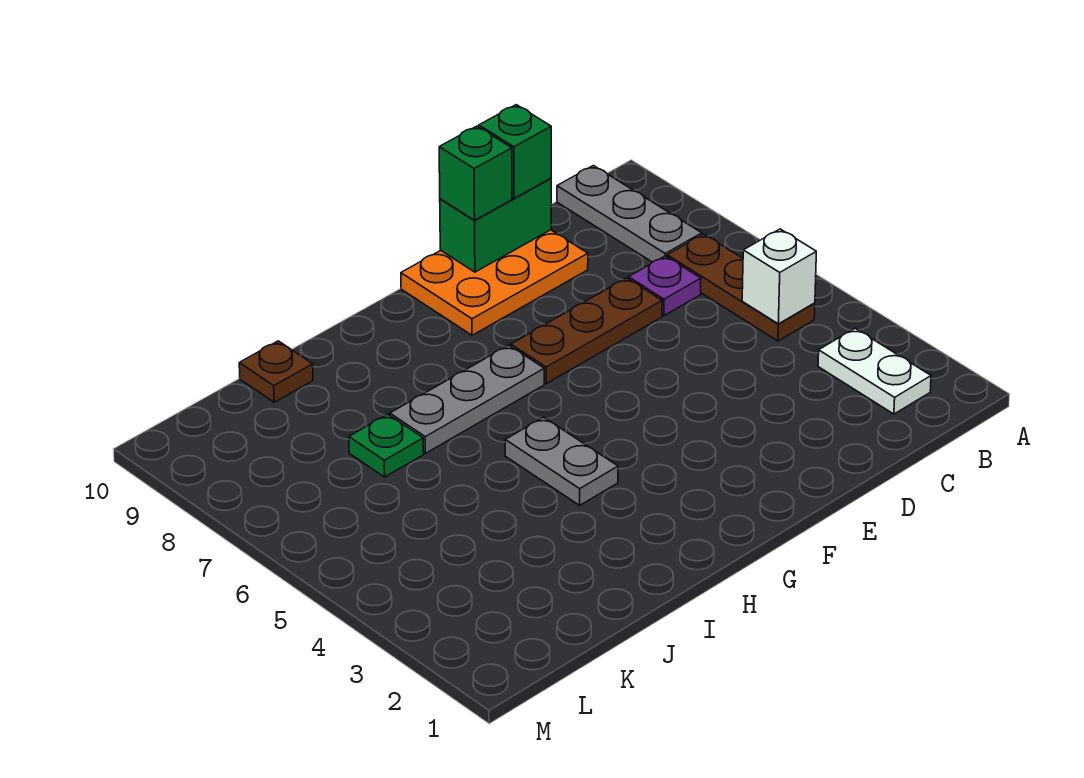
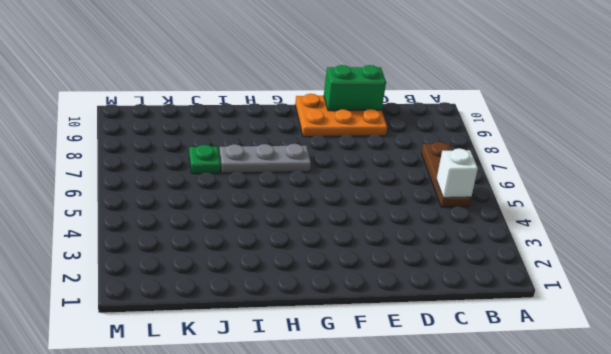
none -> white plate B2:B3 level 1
none -> grey plate B8:B10 level 1
none -> purple plate C7 level 1

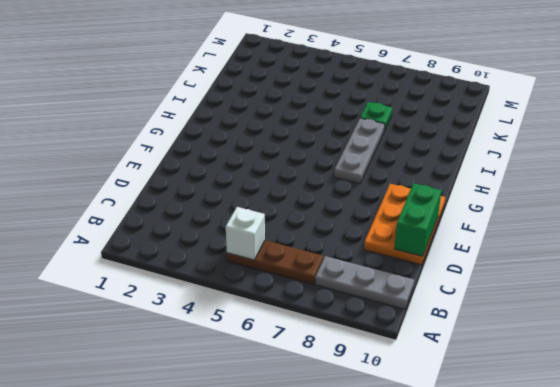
none -> white plate B2:B3 level 1
none -> purple plate C7 level 1
none -> brown plate D7:F7 level 1

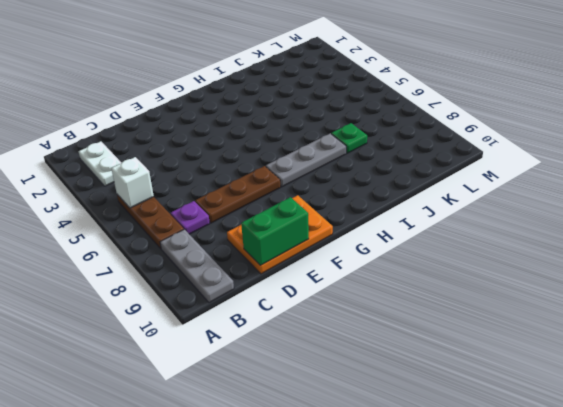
none -> grey plate H4:H5 level 1
none -> brown plate J10 level 1
none -> green brick D10 level 3

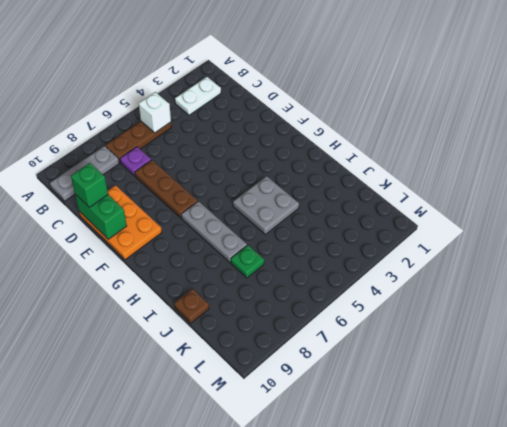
grey plate H4:I5 level 1 -> grey plate H4:H5 level 1
none -> green brick E10 level 3

